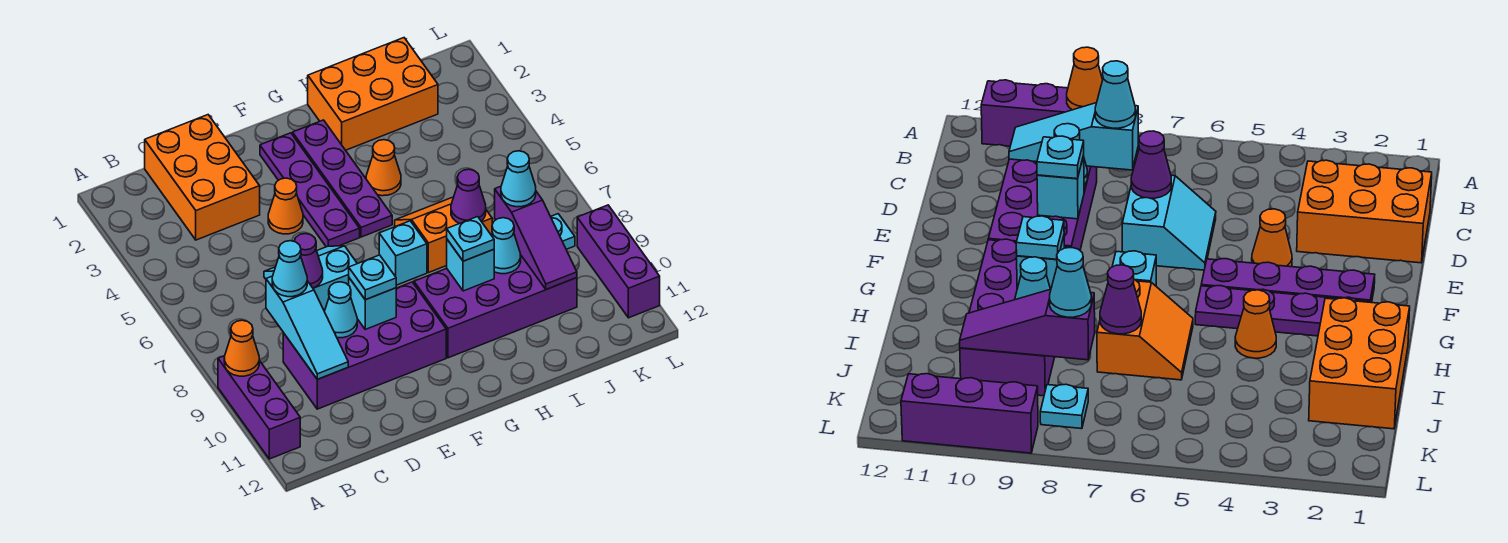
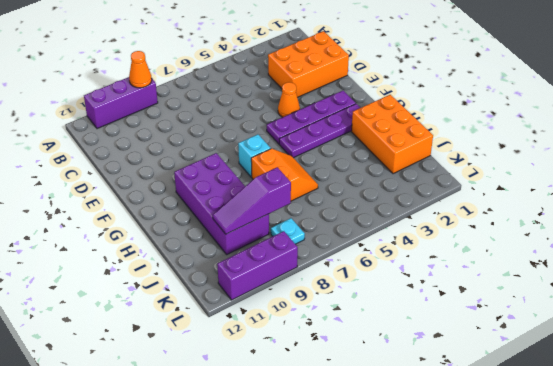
none -> purple brick C9:F10 level 1
none -> cyan slope D6:E7 level 1 top 7
none -> orange cone H4 level 1

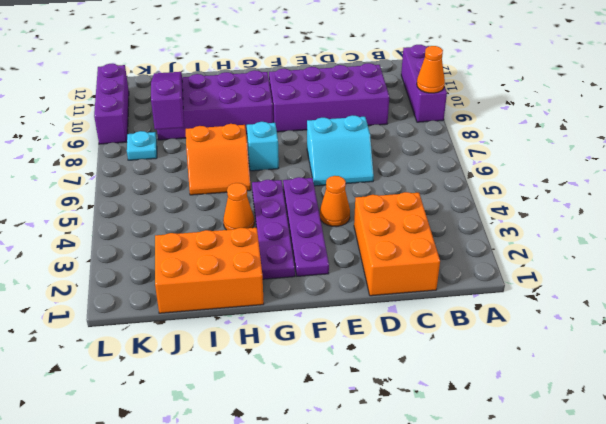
none -> cyan slope C8:C10 level 2 top 8
none -> purple cone D7 level 2
none -> cyan cone D9 level 2

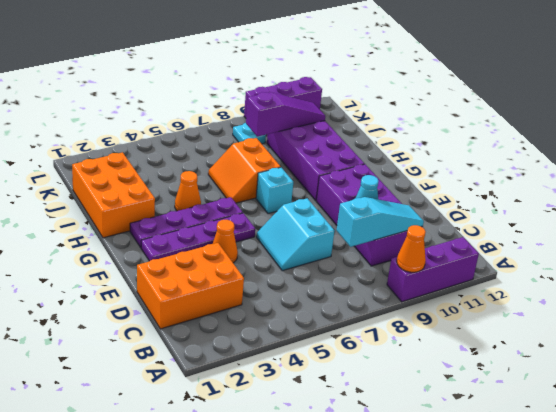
none -> purple cone D7 level 2
none -> cyan brick E9 level 2
none -> cyan brick H9 level 2

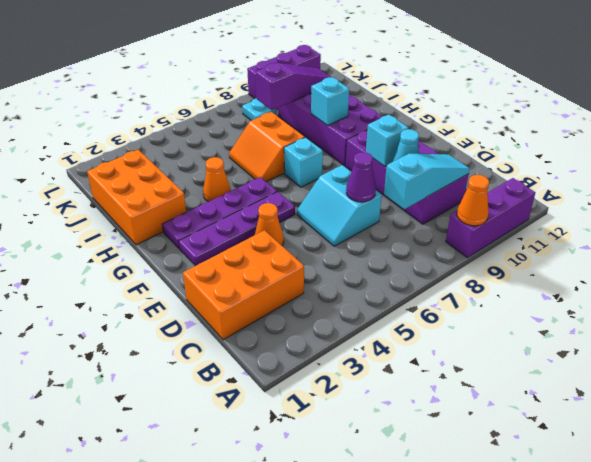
none -> purple cone I7 level 2
none -> cyan cone I9 level 2
none -> cyan cone C8 level 3

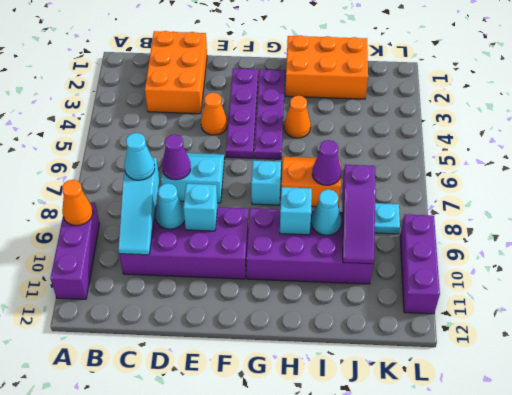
none -> cyan plate E9 level 3
none -> cyan plate H9 level 3
none -> cyan cone J8 level 3

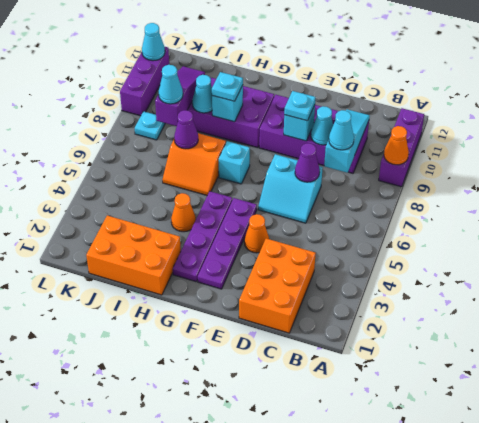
cyan cone L11 level 2 -> none

